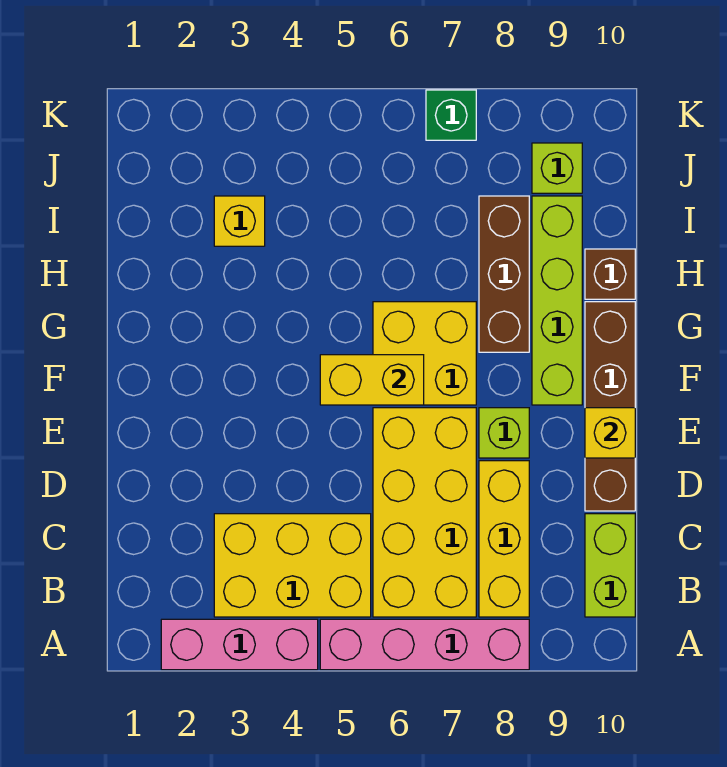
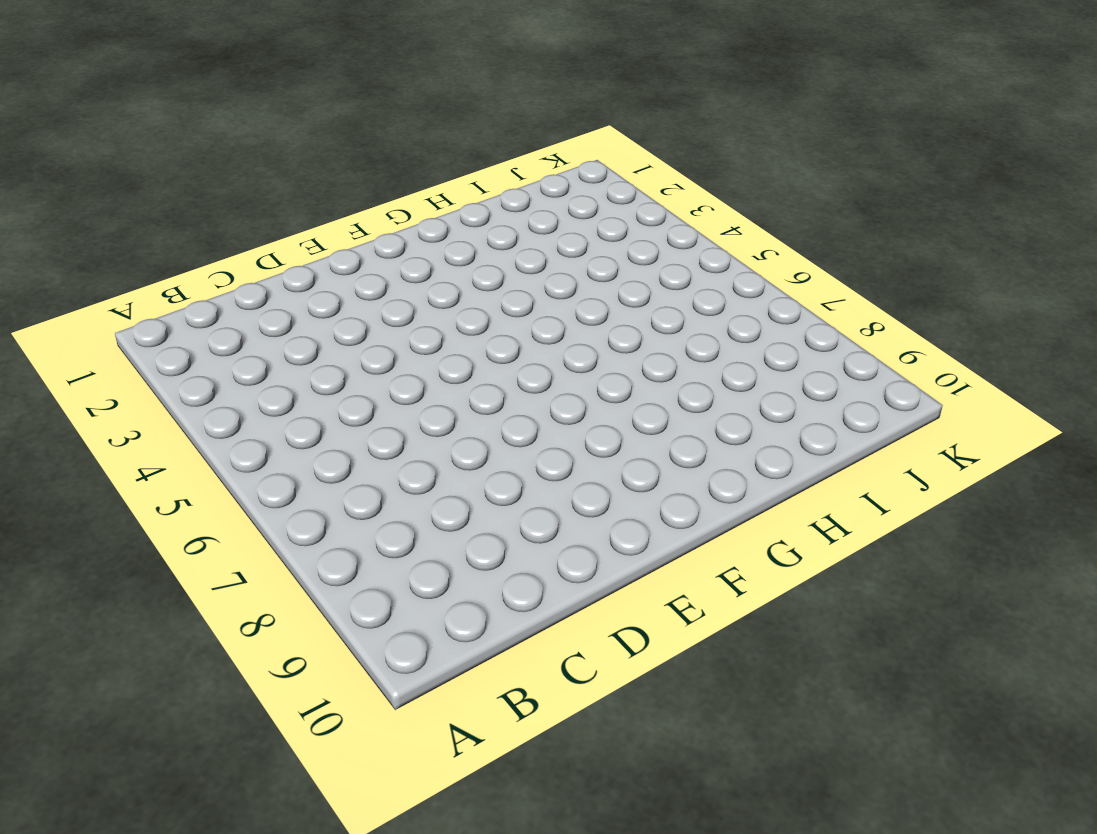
none -> pink brick A2:A4 level 1
none -> pink brick A5:A8 level 1
none -> yellow brick B3:C5 level 1

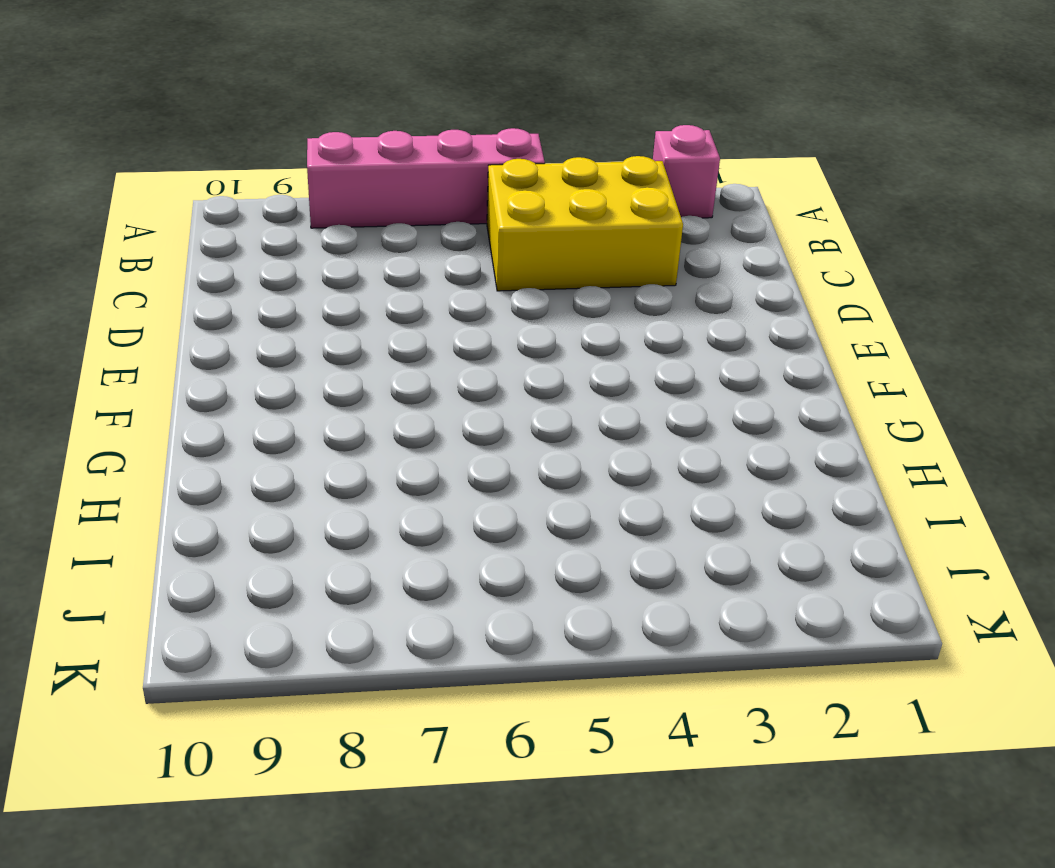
pink brick A2 level 1 -> pink brick A2:A4 level 1
none -> yellow brick B6:E7 level 1
none -> yellow brick B8:D8 level 1
none -> lime brick B10:C10 level 1

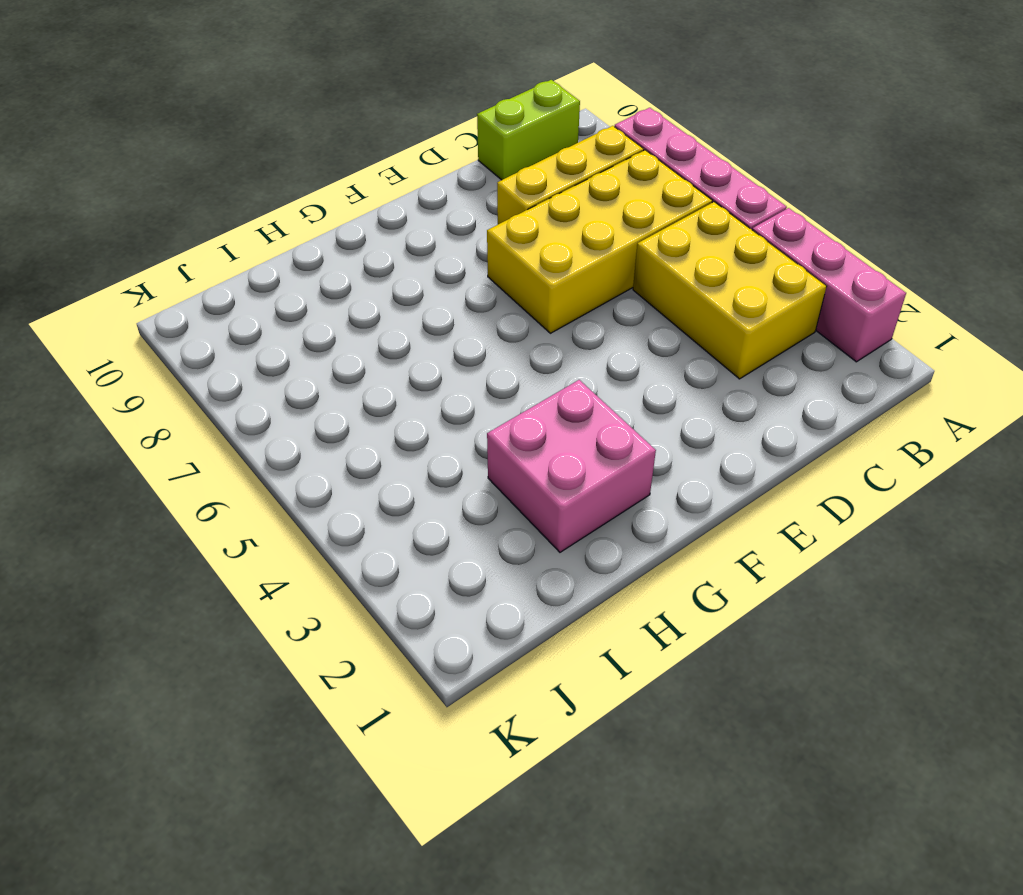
pink brick G2:H3 level 1 -> none
none -> brown brick D10:G10 level 1
none -> lime brick E8 level 1
none -> yellow brick F6:G7 level 1

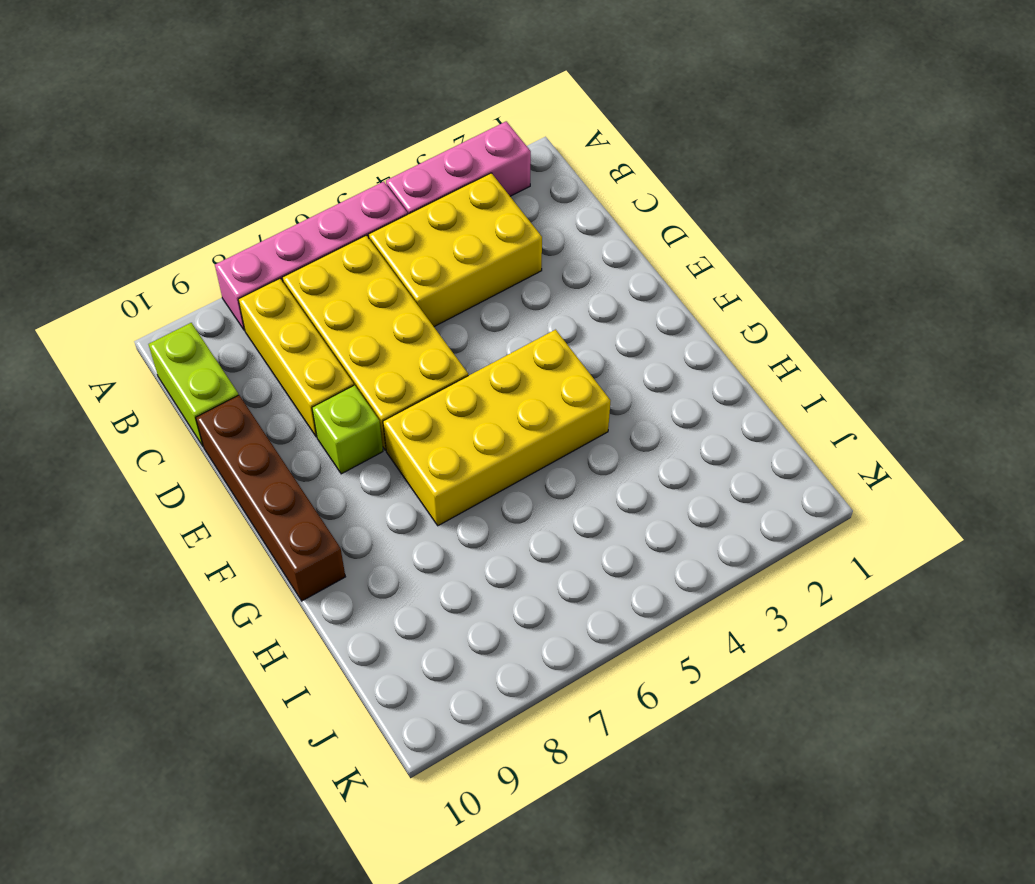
yellow brick F4:G7 level 1 -> yellow brick F6:G7 level 1
none -> lime brick F9:I9 level 1
none -> brown brick G8:I8 level 1
none -> brown brick H10 level 1

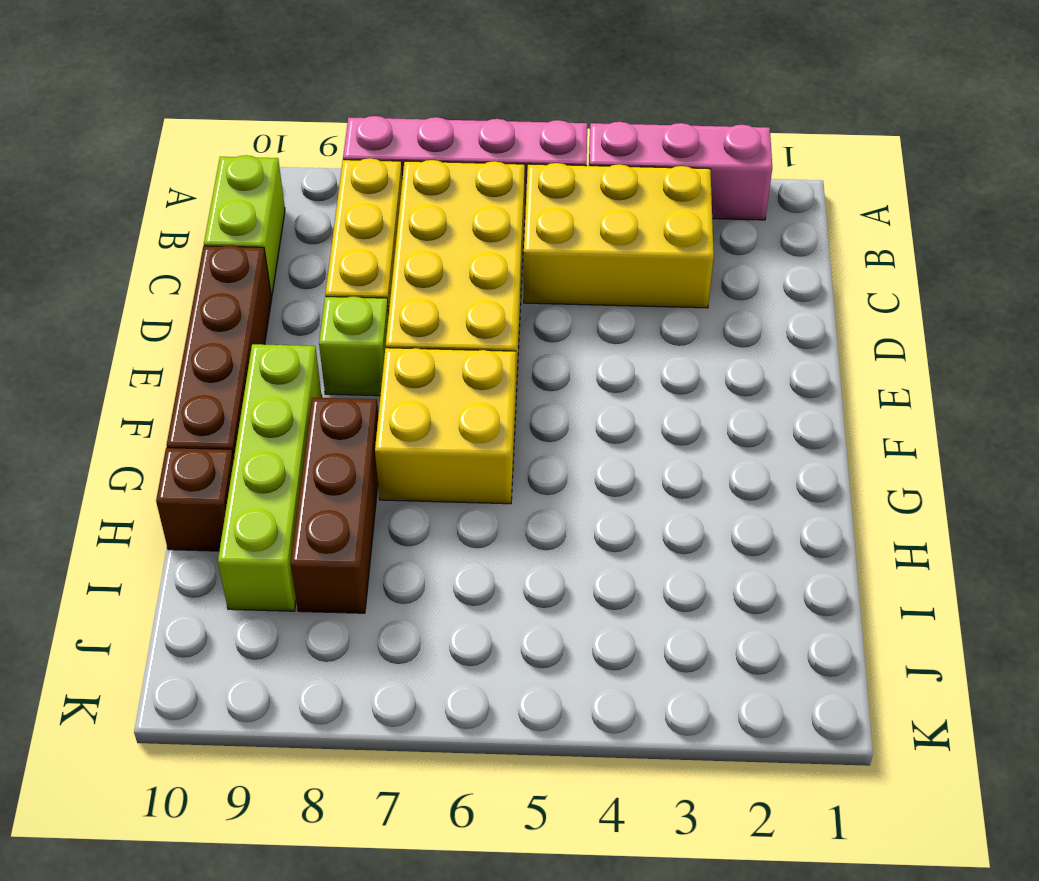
none -> yellow brick I3 level 1
none -> lime brick J9 level 1
none -> green brick K7 level 1

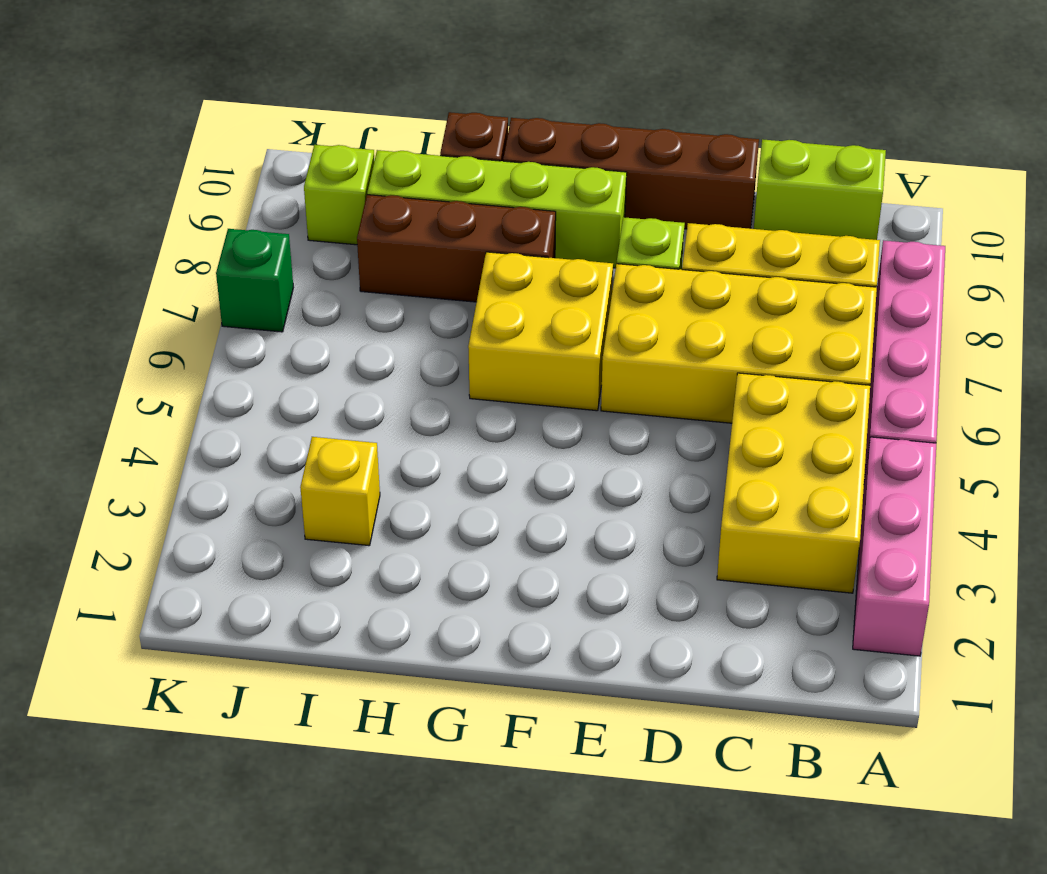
none -> yellow brick E10 level 2
none -> yellow brick F5:F6 level 2

